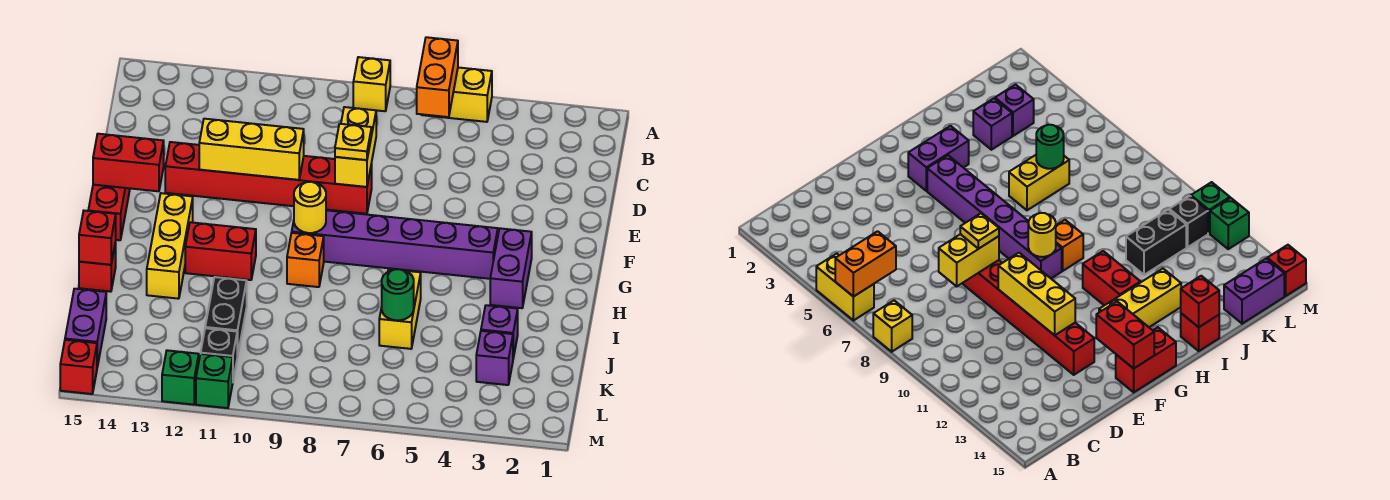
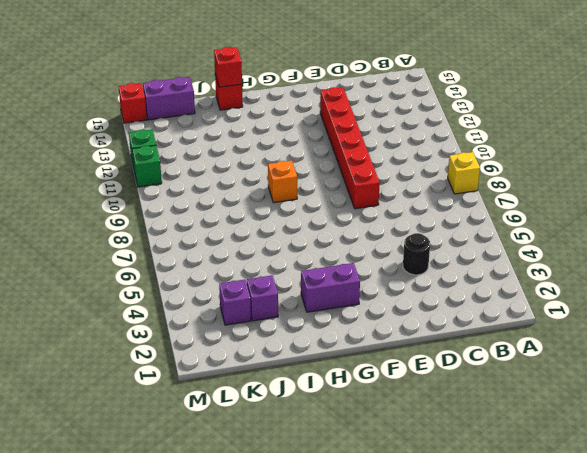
black round brick D4 level 1 -> none
none -> yellow brick A5:A6 level 1
none -> red brick F15:G15 level 1
none -> purple brick G4:G9 level 1

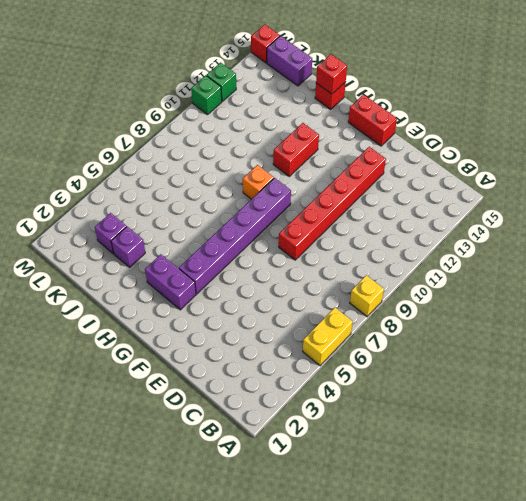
none -> yellow brick G13:I13 level 1
none -> yellow brick I6:J6 level 1
none -> black brick J11:K11 level 1

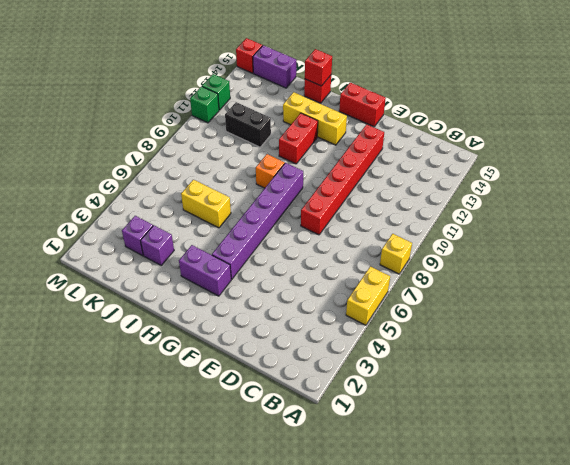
none -> black brick L11 level 1
none -> orange brick A6:B6 level 2
none -> yellow brick D8:E8 level 2

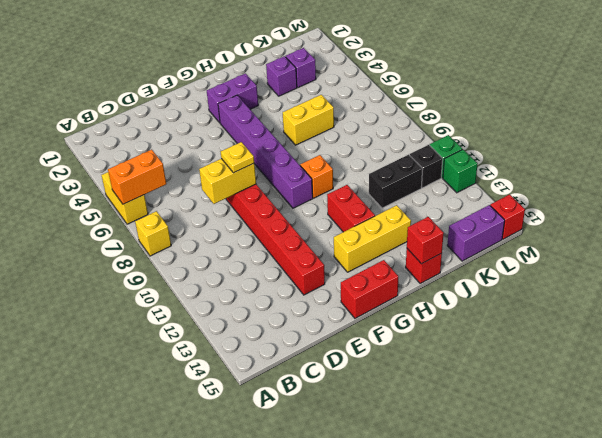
none -> yellow brick E10:E12 level 2
none -> red brick F14:F15 level 2
none -> yellow round brick G9 level 2

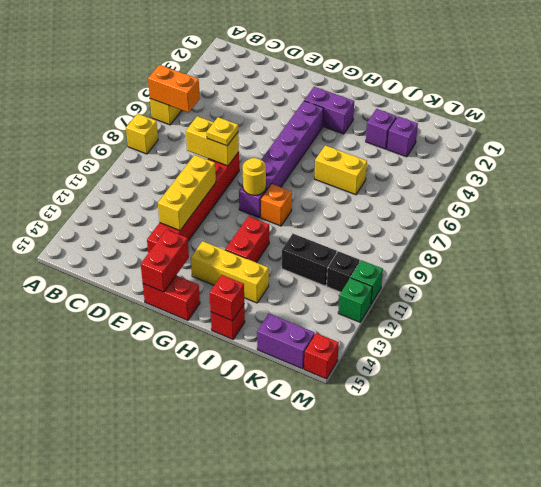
none -> green round brick J6 level 2

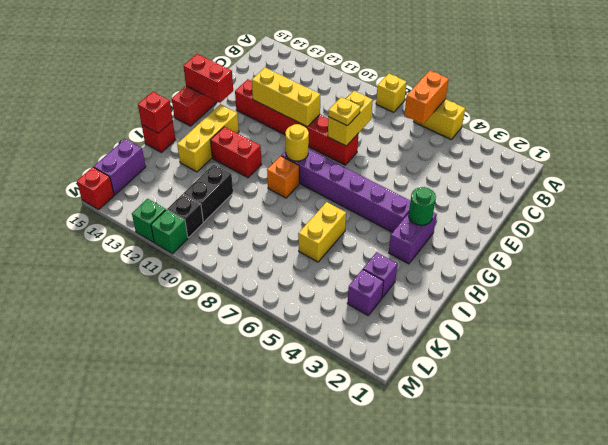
green round brick G3 level 2 -> green round brick J6 level 2

